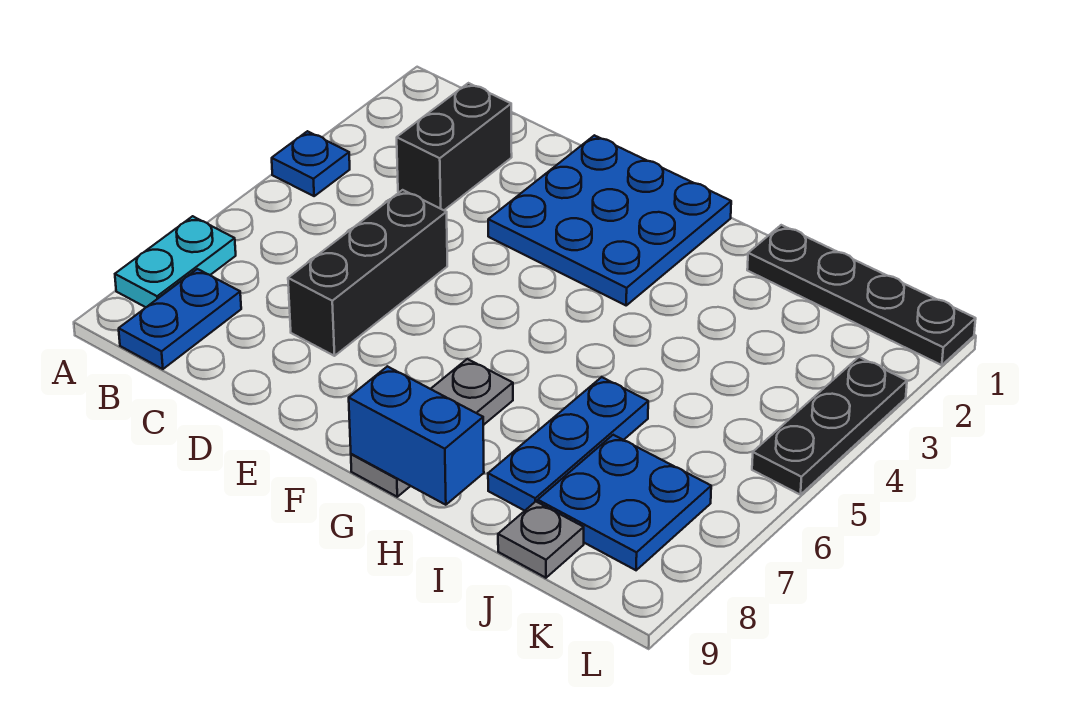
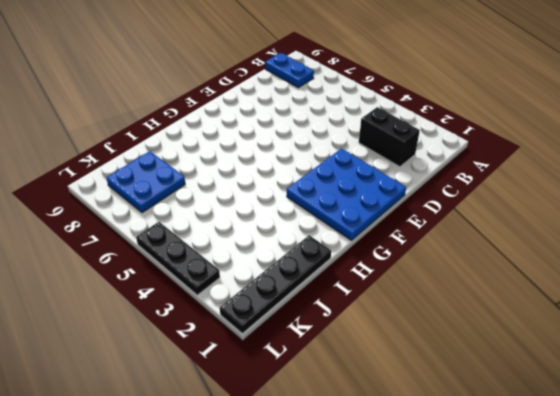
none -> blue plate A4 level 1
none -> cyan plate A7:A8 level 1
none -> black brick D5:D7 level 1

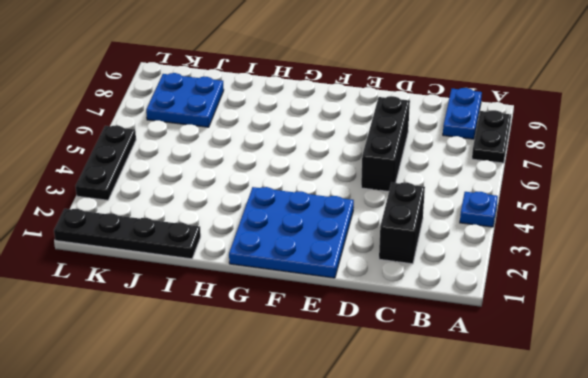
black plate A7:A8 level 1 -> cyan plate A7:A8 level 1
none -> grey plate G7:G9 level 1
none -> blue plate I6:I8 level 1
none -> grey plate J9 level 1

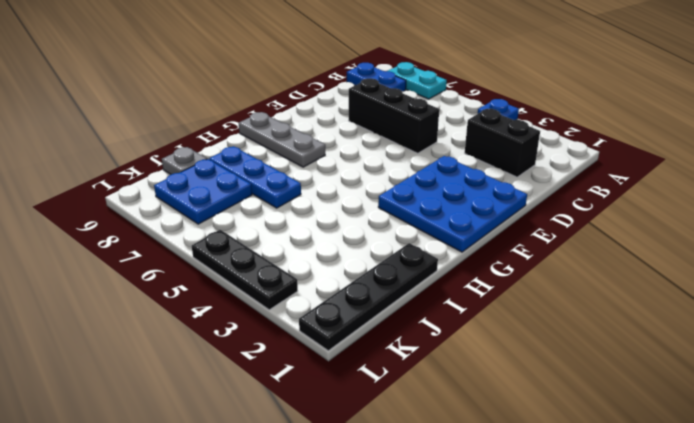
none -> blue brick G9:H9 level 2

